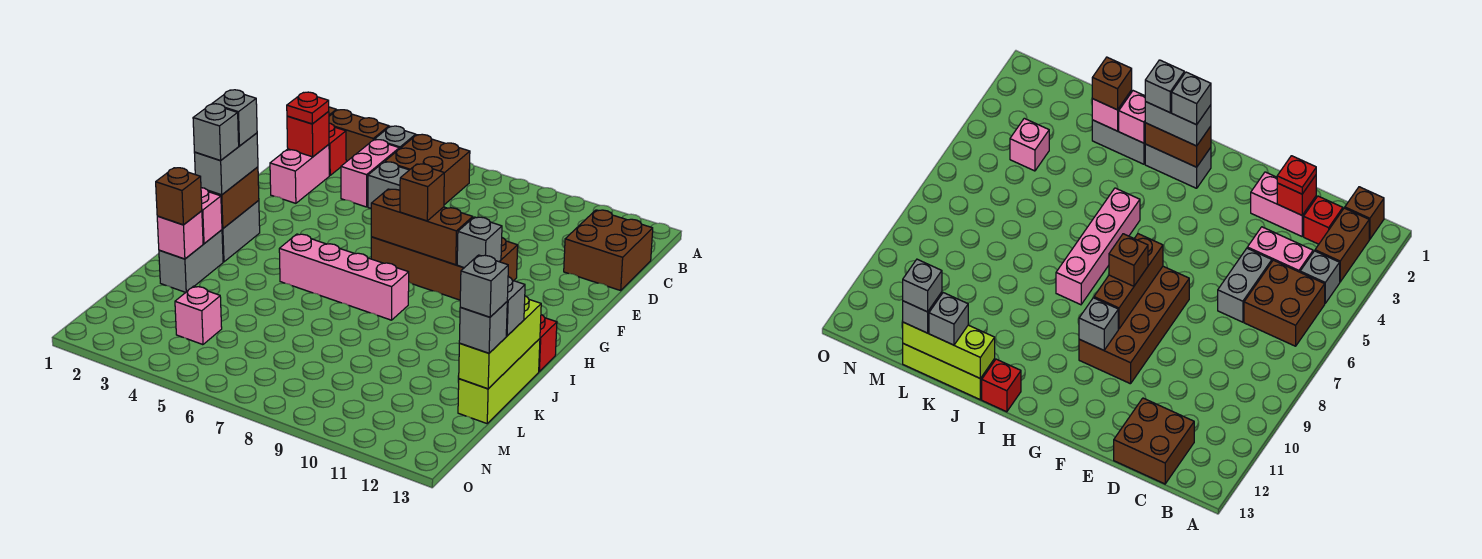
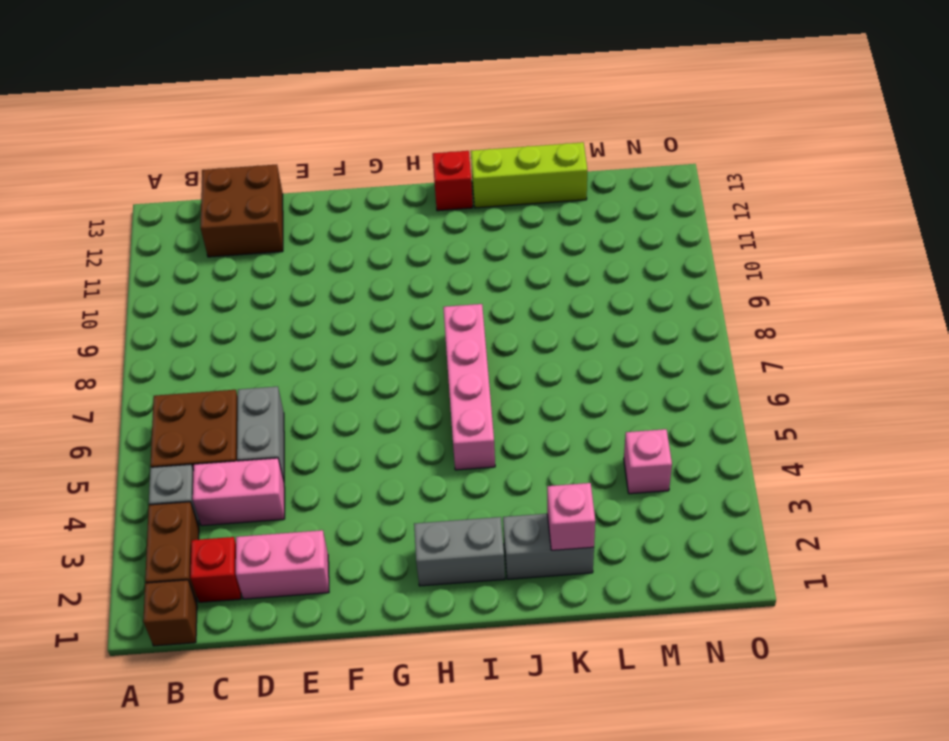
none -> brown brick F7:G10 level 1
none -> red brick D2 level 2
none -> brown brick G7:G9 level 2
none -> grey brick G10 level 2

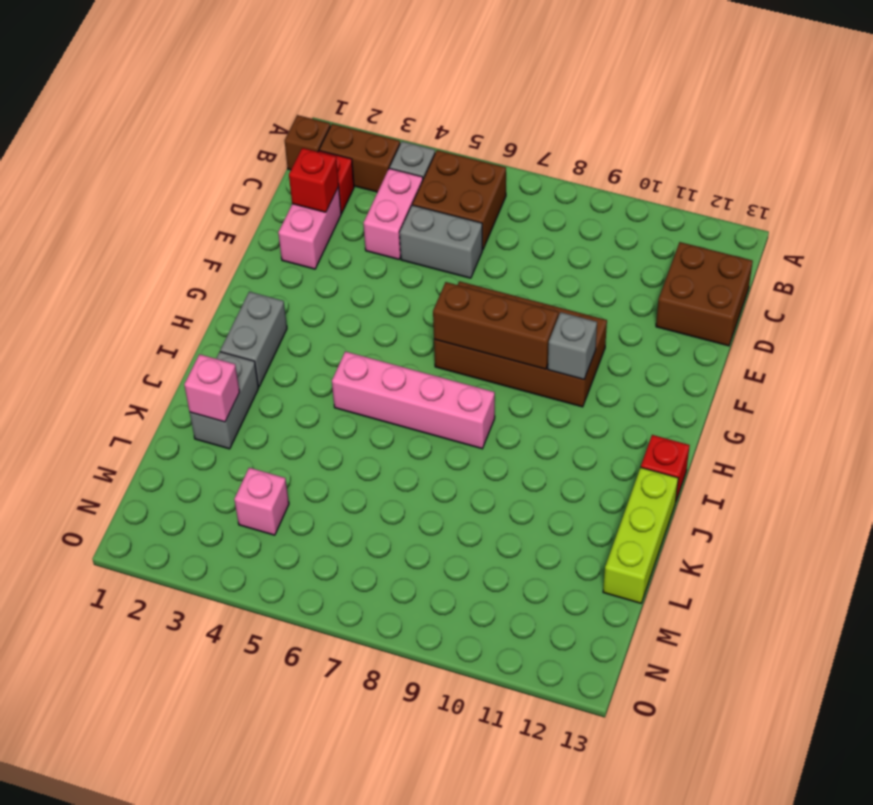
none -> brown brick H2:I2 level 2
none -> pink brick J2 level 2
none -> lime brick J13:L13 level 2
none -> red plate D2 level 3

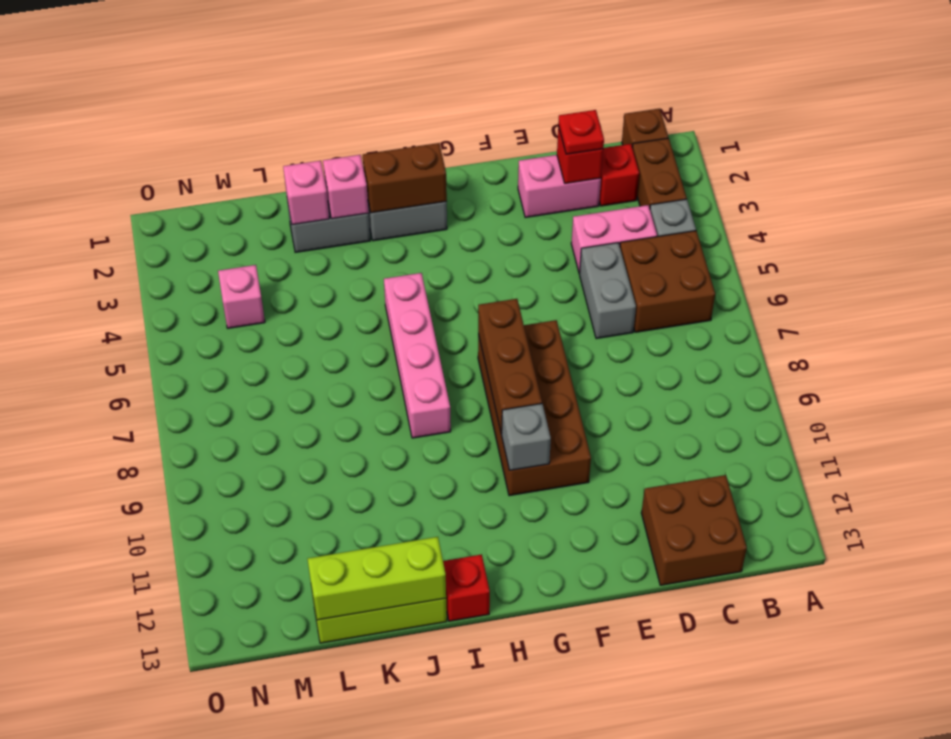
none -> brown brick G8 level 3
none -> grey brick H2:I2 level 3
none -> brown brick K2 level 3
none -> grey brick K13 level 3

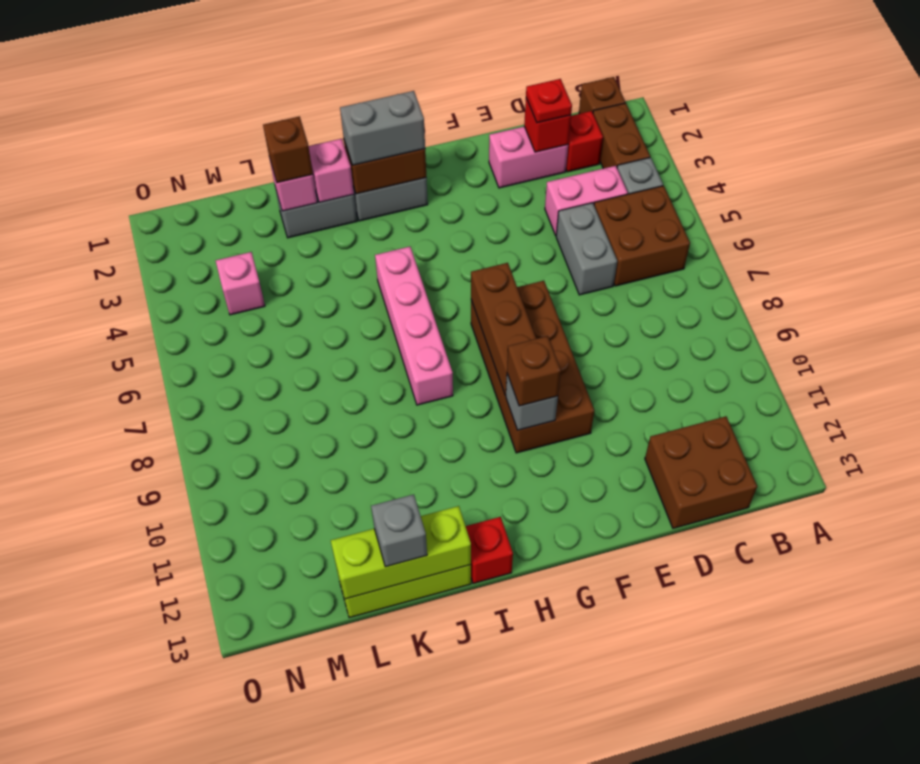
brown brick G10 level 3 -> brown brick G8 level 3
none -> grey brick L13 level 3
none -> grey brick H2 level 4
none -> grey brick I2 level 4
none -> grey brick L13 level 4

